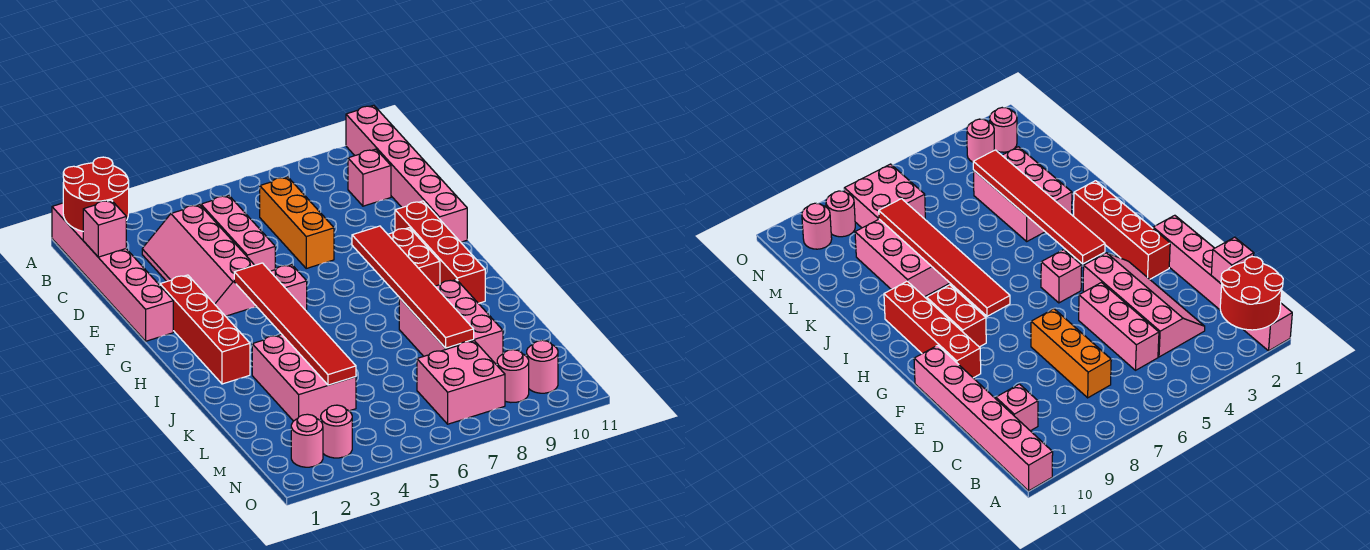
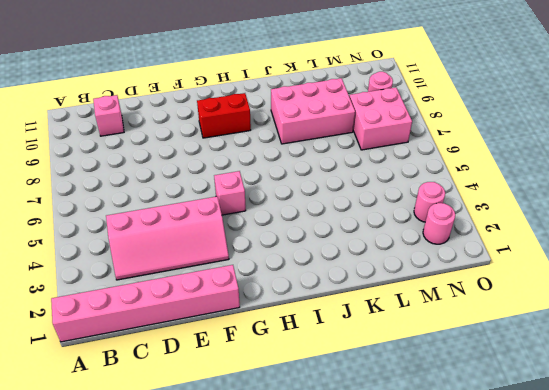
none -> pink brick A11:F11 level 1
none -> pink brick C5:E5 level 1
none -> orange brick C7:E7 level 1

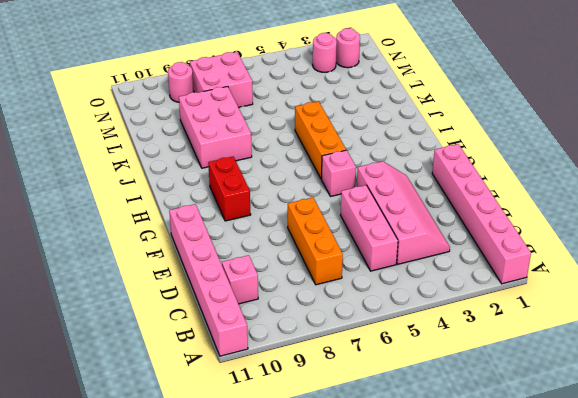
orange brick H5:J5 level 1 -> none
none -> red brick F2:I2 level 1
none -> red brick F10:I10 level 1
none -> pink brick J3:L4 level 1

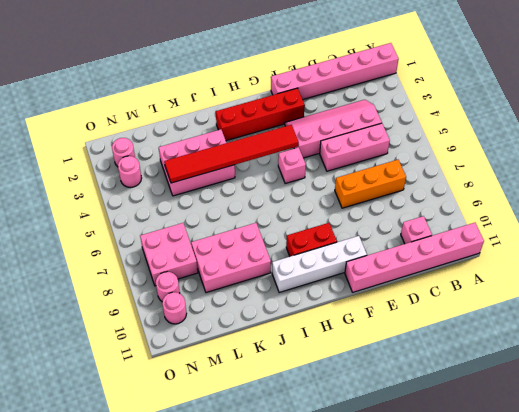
white brick F10:I10 level 1 -> red brick F10:I10 level 1
none -> red round brick A1:B2 level 2
none -> pink brick C1 level 2
none -> red tile G8:L8 level 2

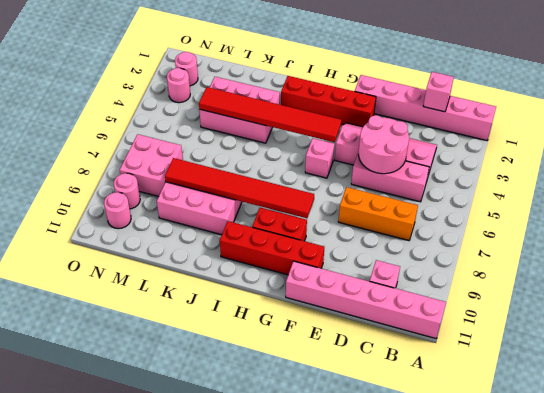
pink round brick D4:E5 level 2 -> none
none -> red round brick A1:B2 level 2

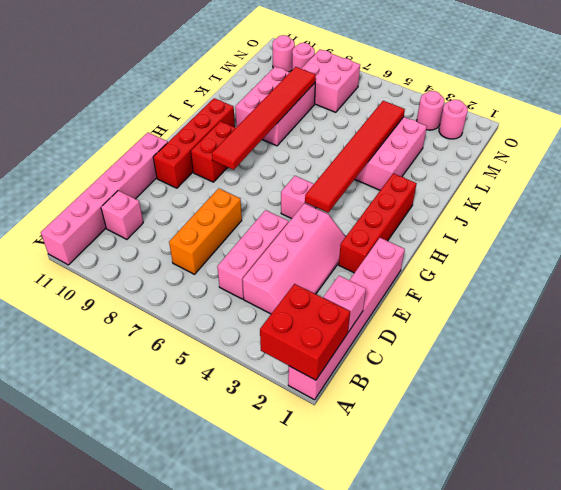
red brick A1:B2 level 2 -> red round brick A1:B2 level 2

